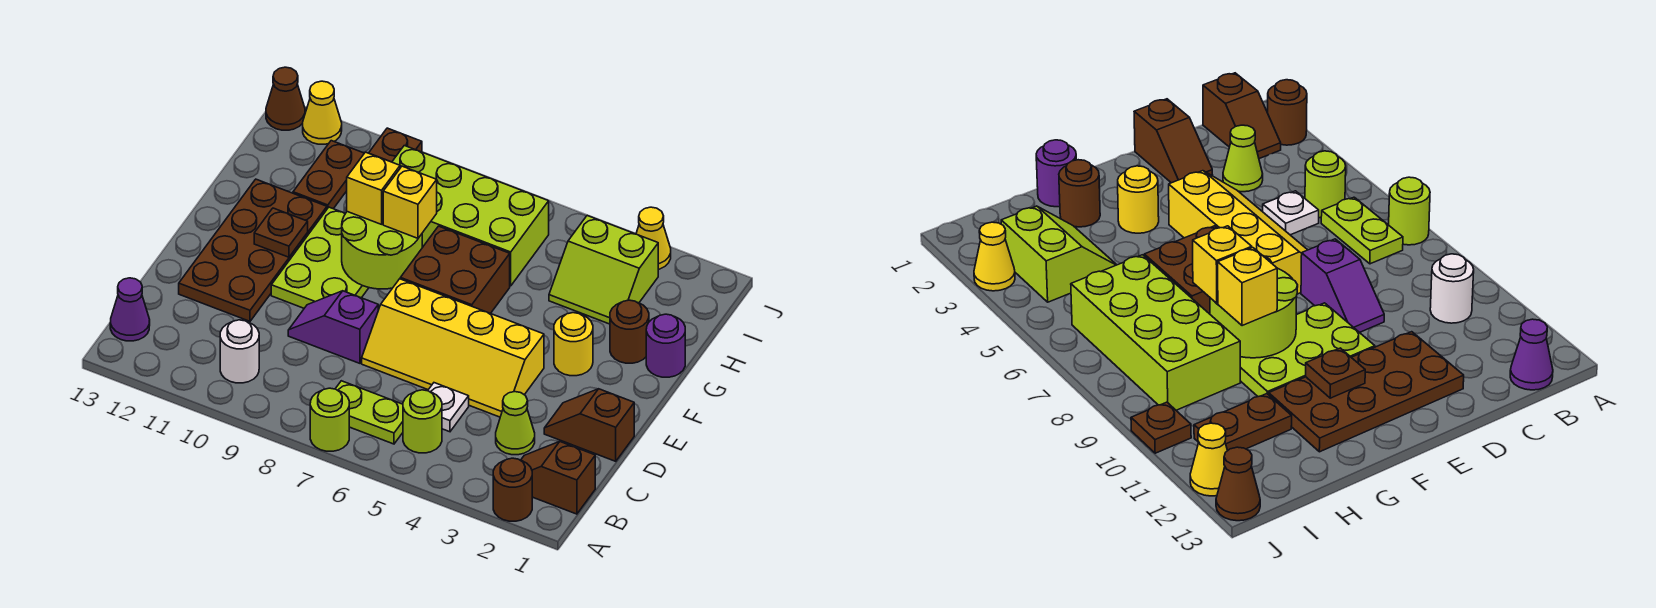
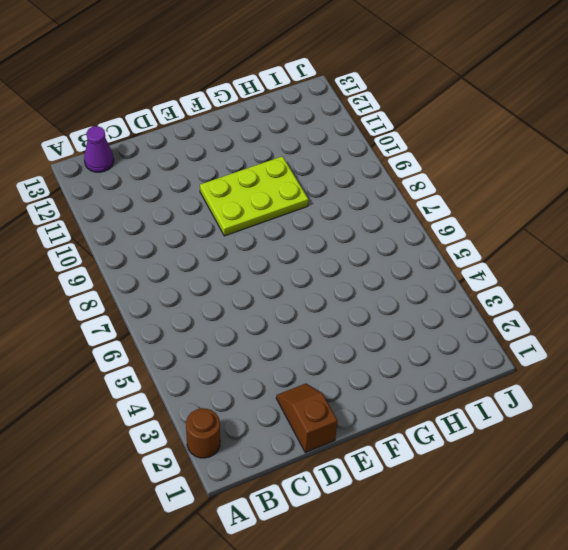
none -> lime round brick A7 level 1
none -> brown slope B1:B2 level 1 top 1
none -> lime round brick B5 level 1

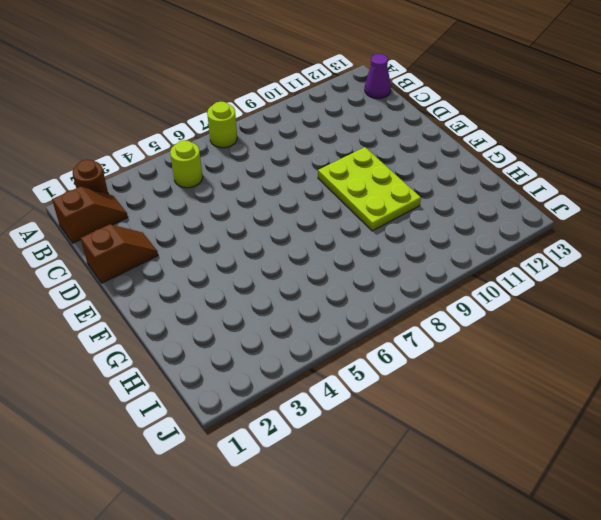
none -> lime plate B6:B7 level 1
none -> white round brick B10 level 1
none -> lime cone C3 level 1

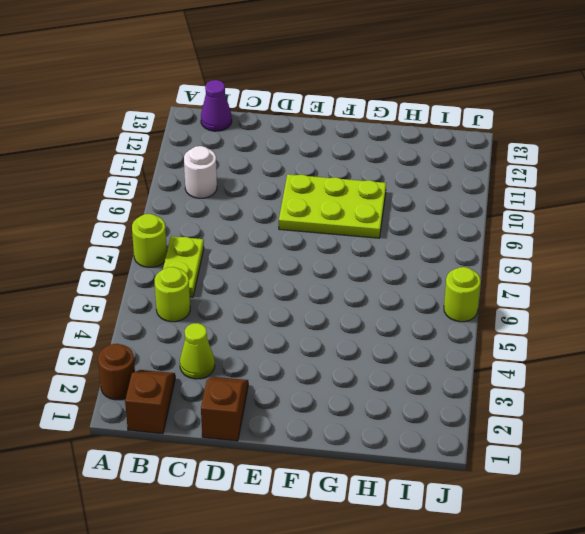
lime round brick J6 level 1 -> none
none -> white plate C5 level 1
none -> yellow slope D4:E7 level 1 top E
none -> purple slope D8:D9 level 1 top 8

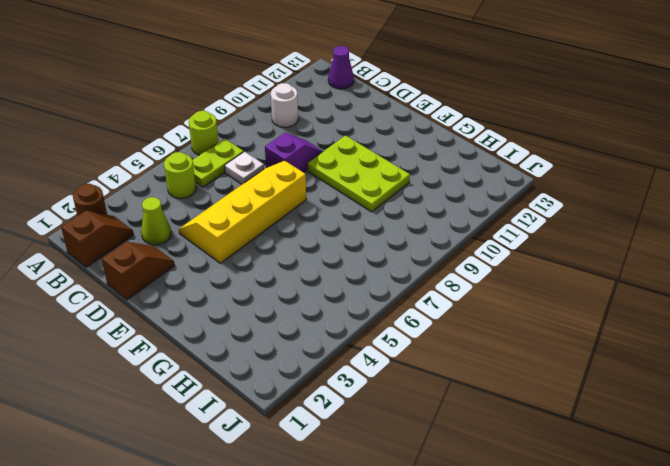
white plate C7 level 1 -> white plate C5 level 1
none -> brown plate D11:G12 level 1
none -> yellow round brick F3 level 1
none -> brown brick F6:G7 level 1

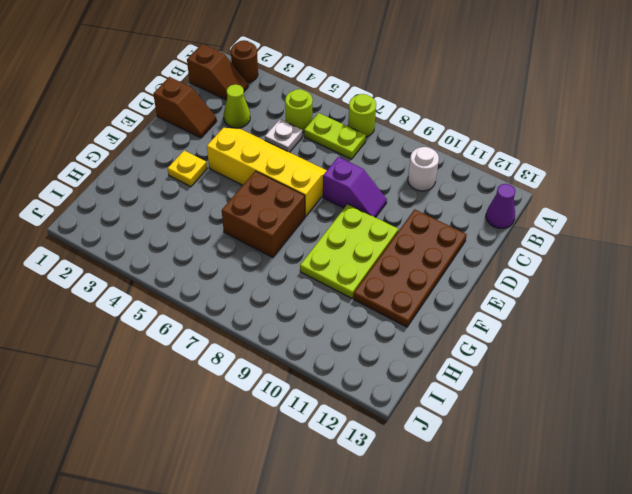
yellow plate F3 level 1 -> yellow round brick F3 level 1
none -> purple round brick G1 level 1
none -> brown round brick G2 level 1
none -> lime slope H3:I4 level 1 top I

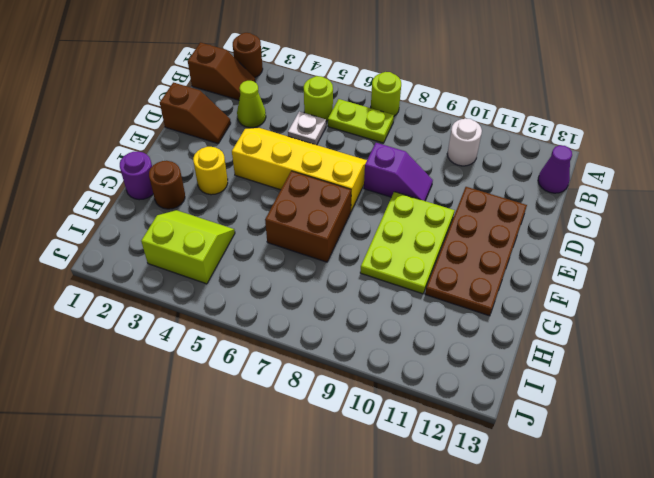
none -> lime brick H6:I9 level 1
none -> brown plate H11:I11 level 1
none -> yellow cone J3 level 1

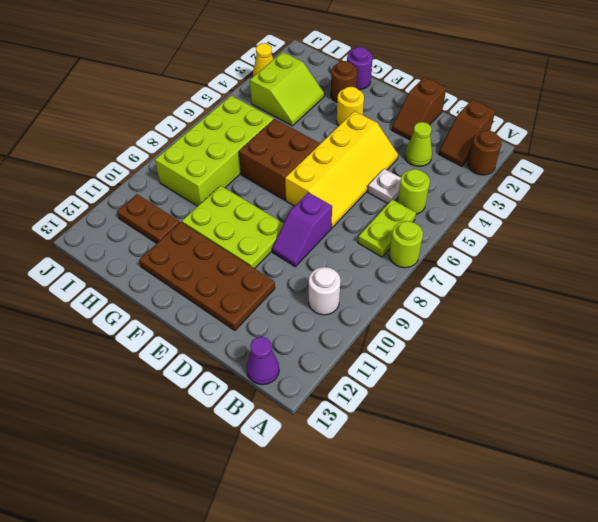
none -> brown plate J10 level 1
none -> yellow cone J12 level 1
none -> brown cone J13 level 1

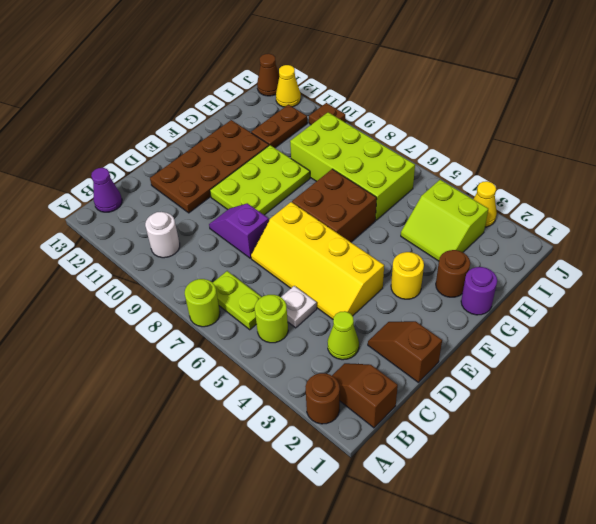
none -> lime round brick F8:G9 level 2
none -> brown plate F11 level 2
none -> yellow brick G8 level 3

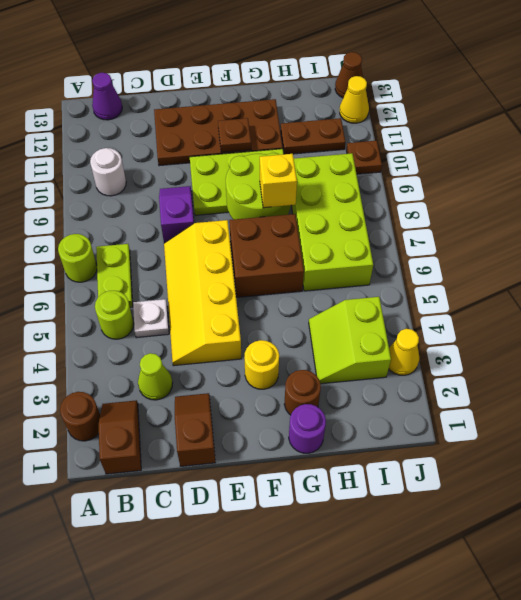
none -> yellow brick G9 level 3

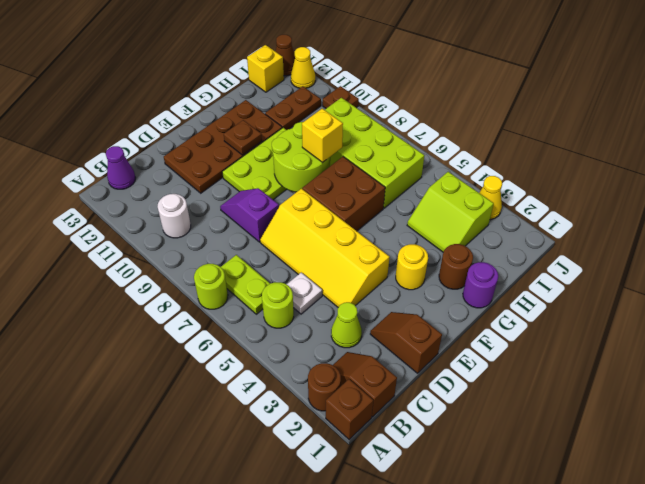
brown brick A1 level 1 -> none
yellow brick I13 level 1 -> yellow brick G9 level 3

